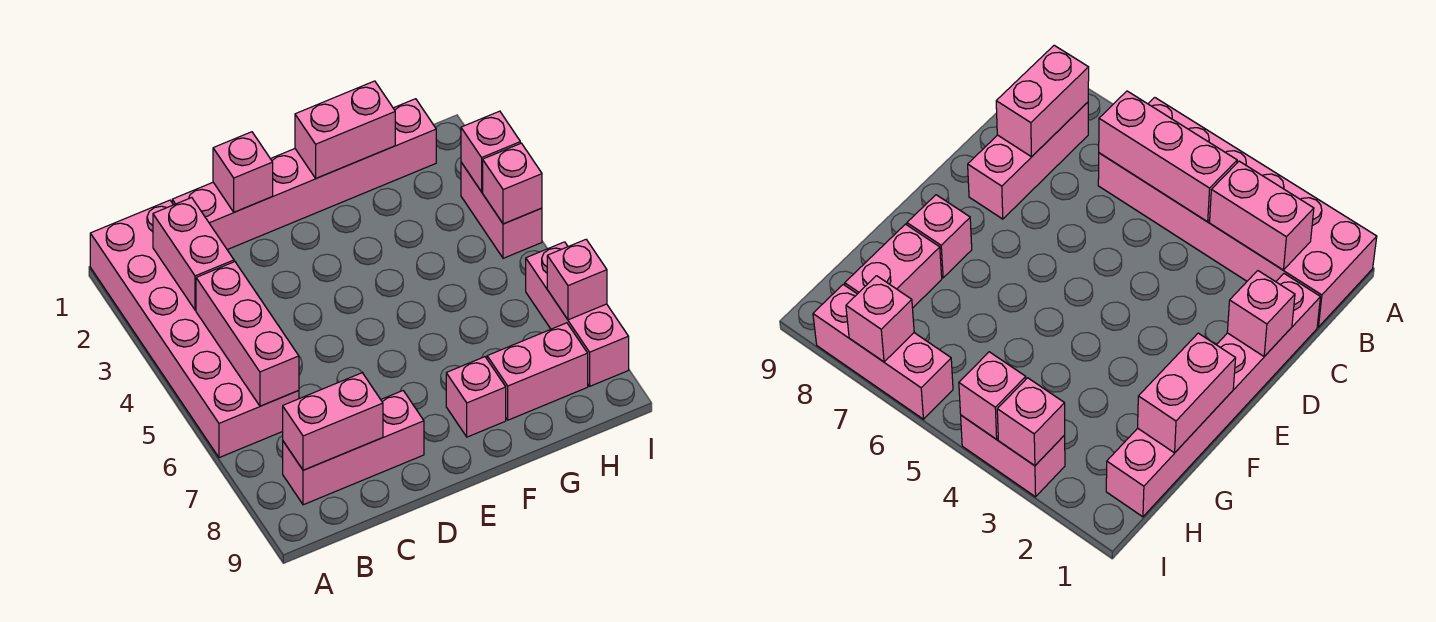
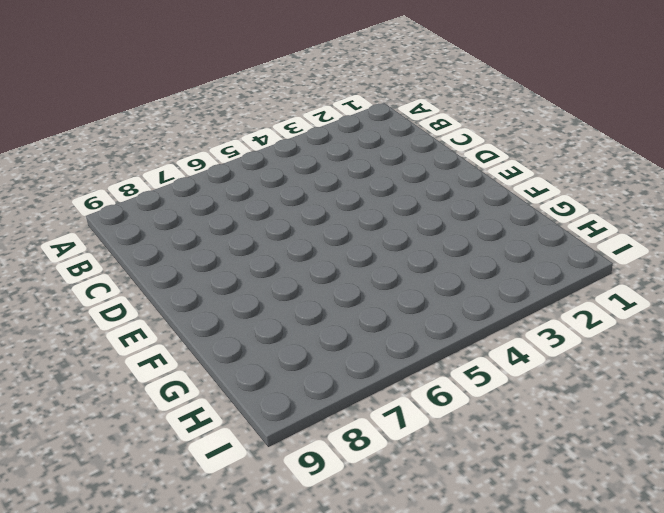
none -> pink brick A1:B6 level 1
none -> pink brick B8:D8 level 1
none -> pink brick C1:H1 level 1

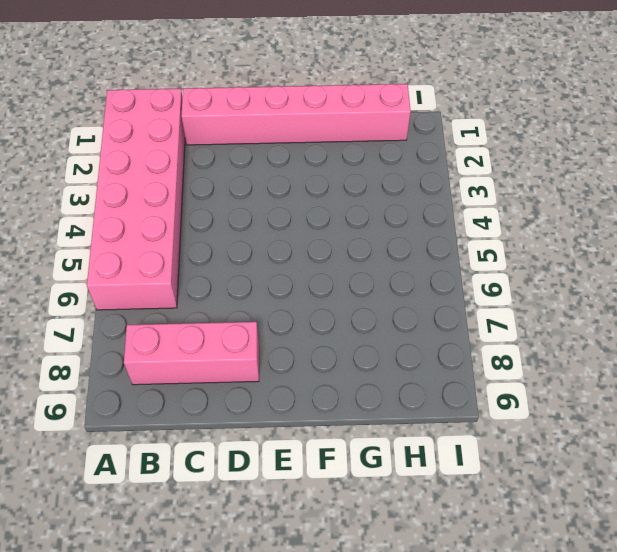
none -> pink brick F8 level 1
none -> pink brick G8:H8 level 1
none -> pink brick I3:I4 level 1

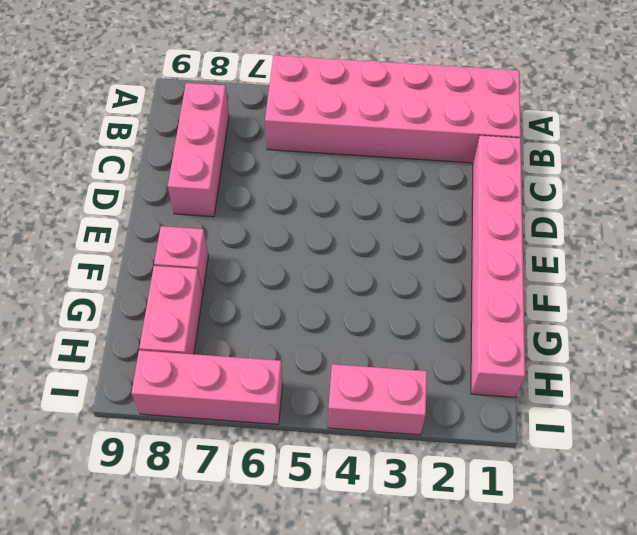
none -> pink brick B2:B3 level 2
none -> pink brick B4:B6 level 2
none -> pink brick B8:C8 level 2

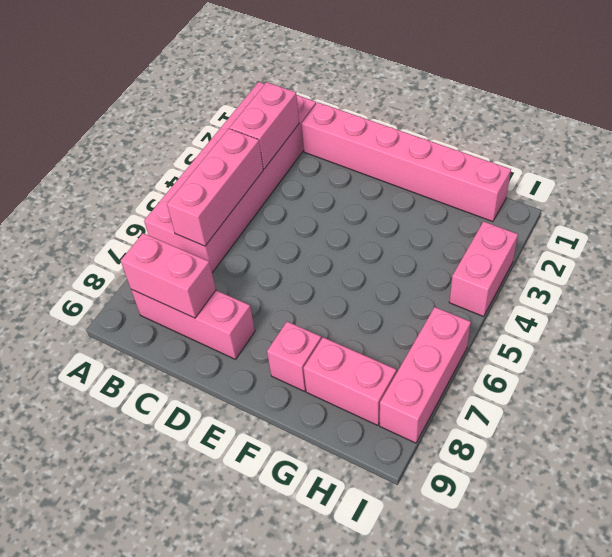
none -> pink brick D1 level 2
none -> pink brick F1:G1 level 2
none -> pink brick I3 level 2

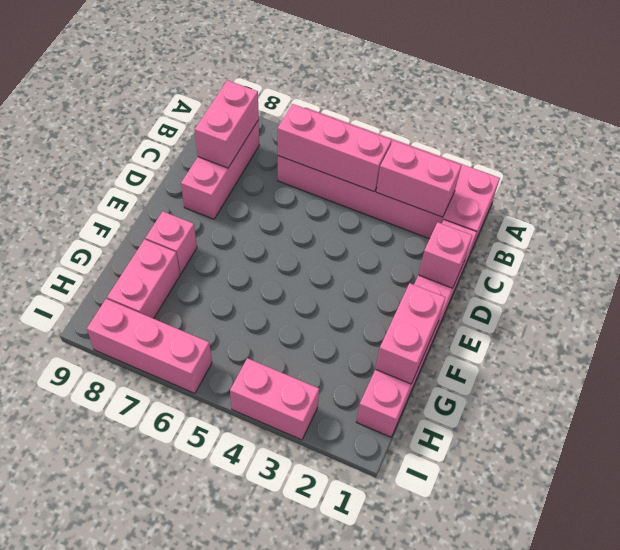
none -> pink brick I3 level 2
none -> pink brick I4 level 2
none -> pink brick I7 level 2

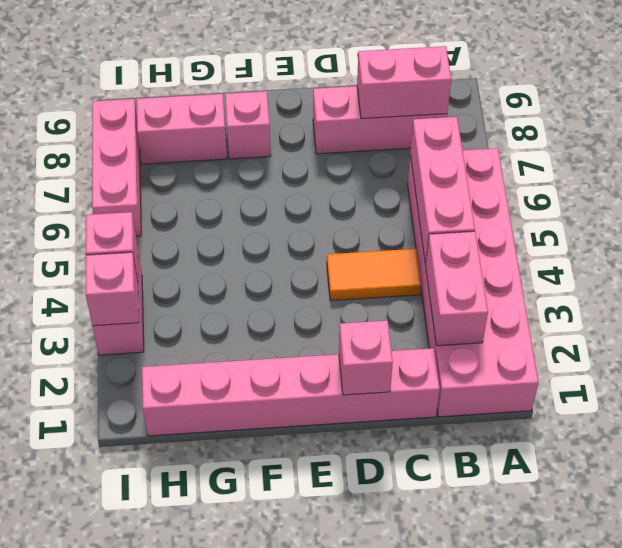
orange tile C4:D4 level 1 -> none
none -> pink brick F1:G1 level 2
none -> pink brick I7 level 2

